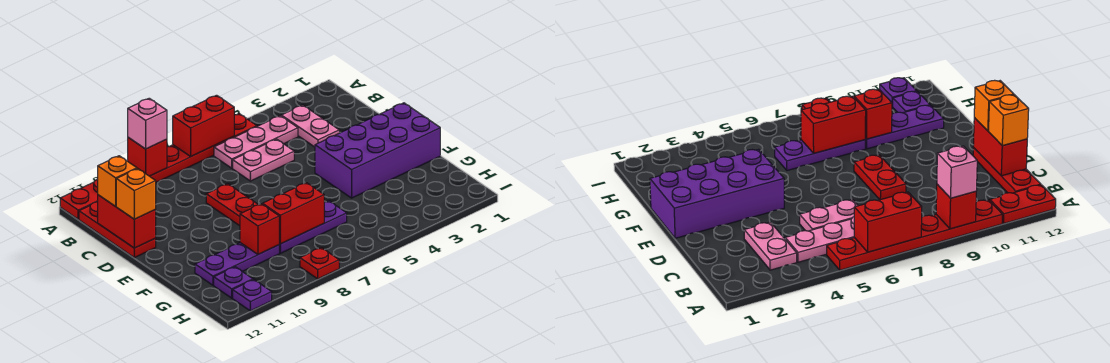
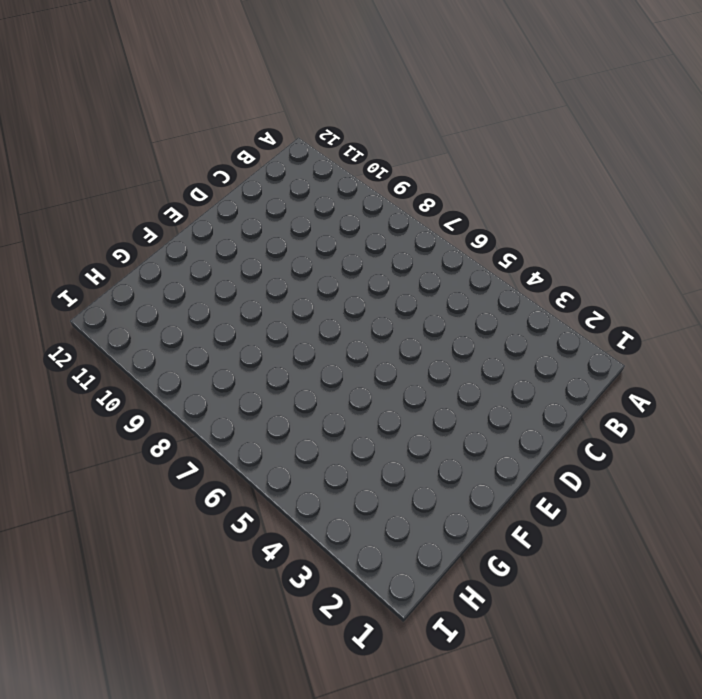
none -> red plate A5:A10 level 1
none -> red plate A11:A12 level 1
none -> pink plate B3:C3 level 1

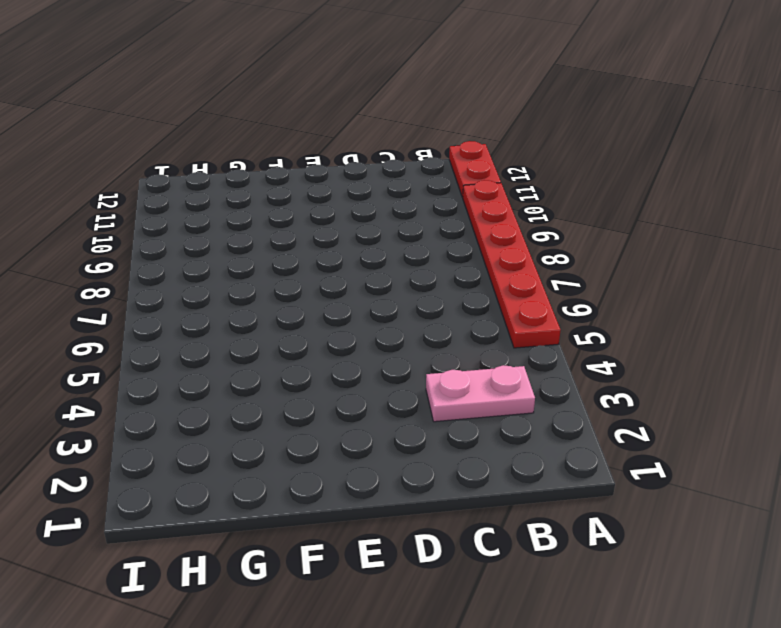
none -> pink plate B4:B6 level 1
none -> red plate B12:D12 level 1
none -> pink plate C5:C6 level 1

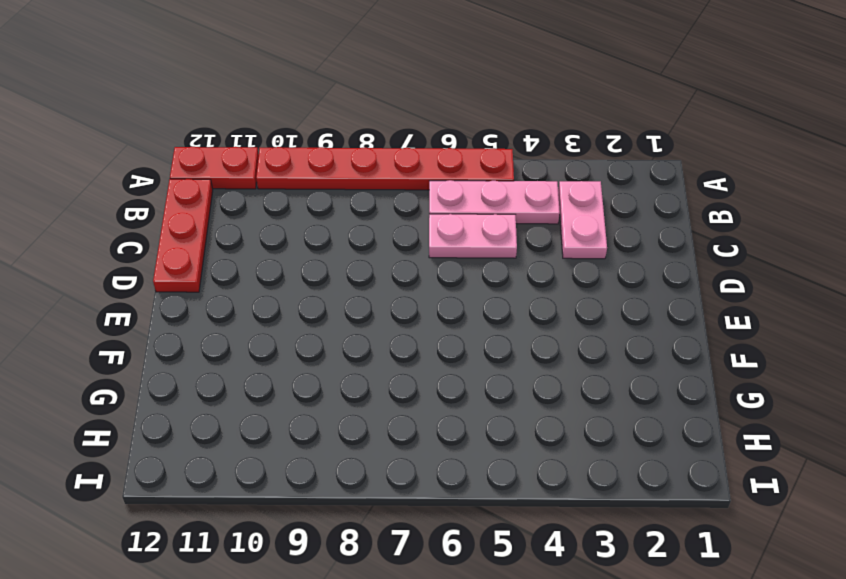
none -> red plate D8:E8 level 1
none -> purple brick E1:F4 level 1
none -> purple plate G6:G8 level 1

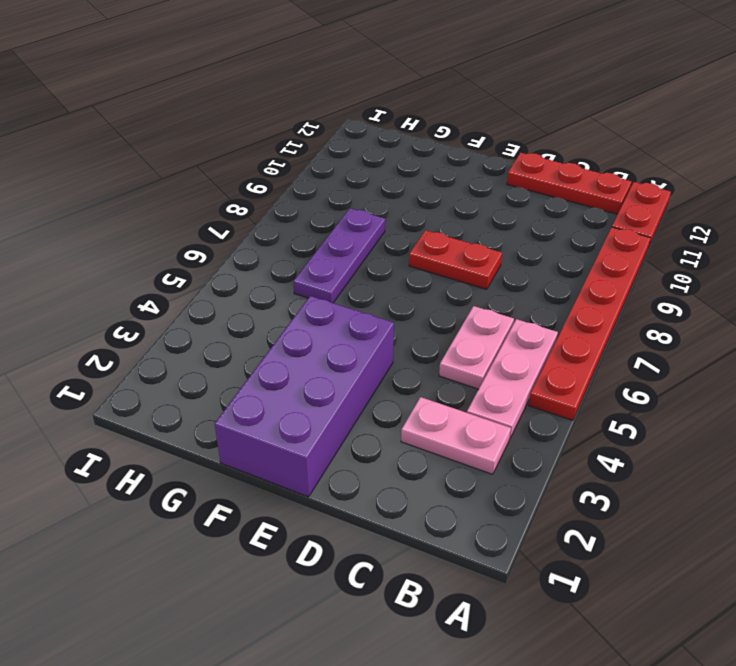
none -> purple plate G9:G11 level 1
none -> purple plate H11 level 1
none -> red plate I8 level 1

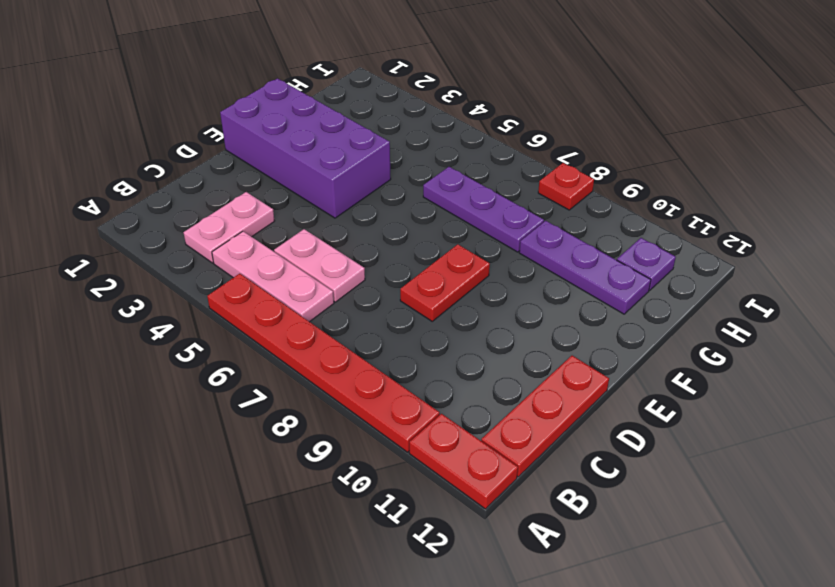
none -> purple plate I11 level 1
none -> red brick A6:A7 level 2
none -> red brick A9 level 2

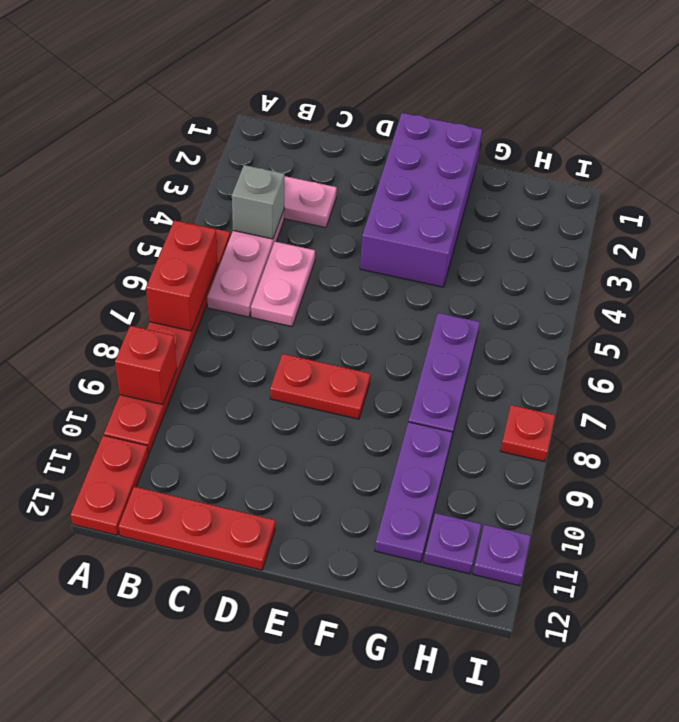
grey brick B4 level 2 -> none
none -> red brick C12:D12 level 2
none -> red brick G7:G8 level 2
none -> red brick G9 level 2

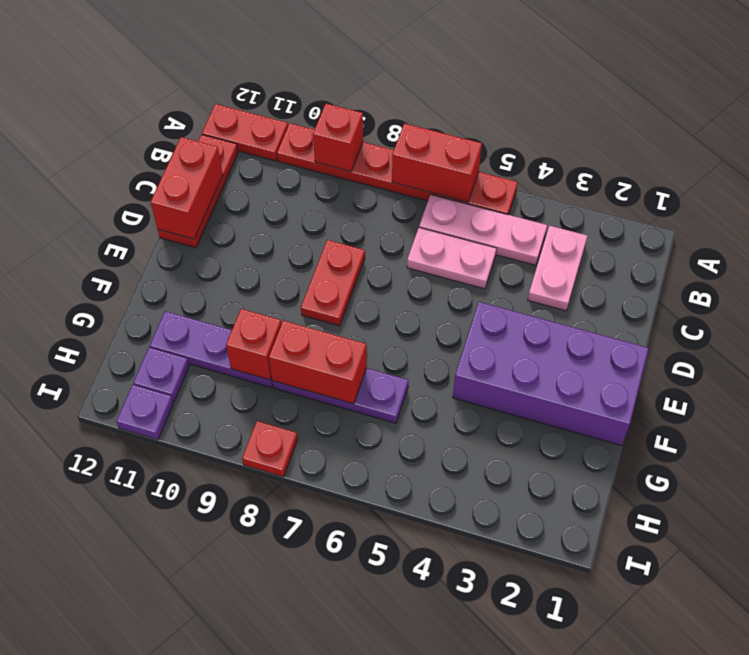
none -> pink brick A9 level 3
none -> orange brick C12 level 3
none -> orange brick D12 level 3

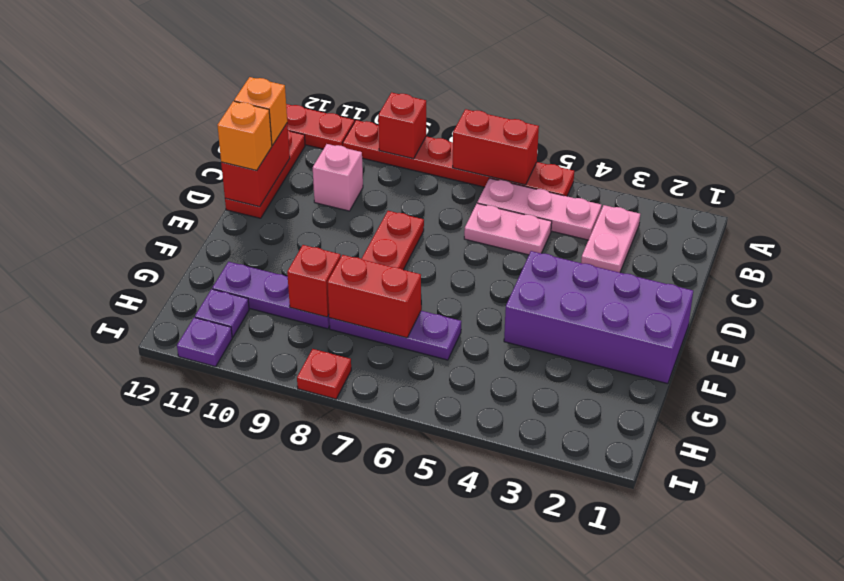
pink brick C10 level 1 -> pink brick A9 level 3

